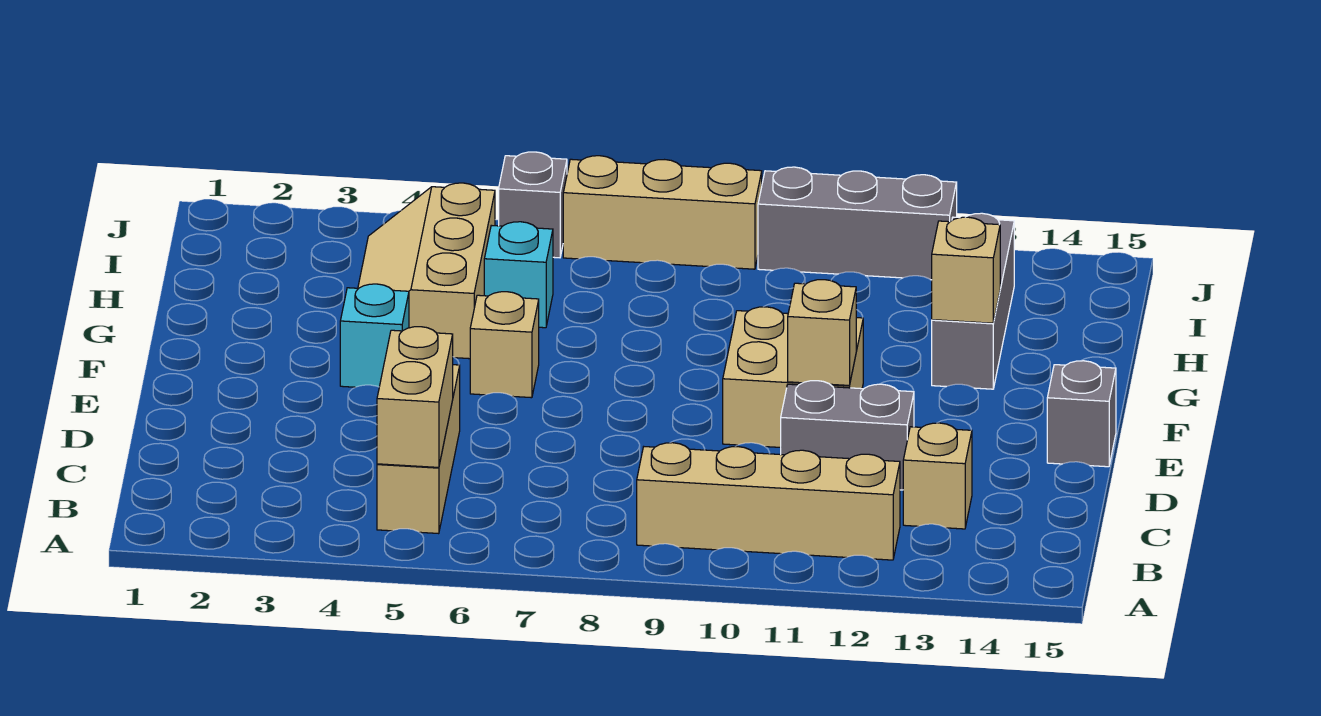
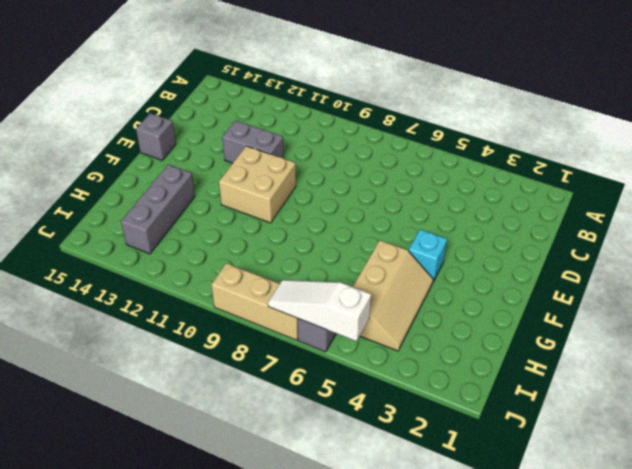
white slope J5:J7 level 2 top 5 -> none
none -> tan brick B5:D5 level 1
none -> tan brick B9:B12 level 1
none -> tan brick C13 level 1

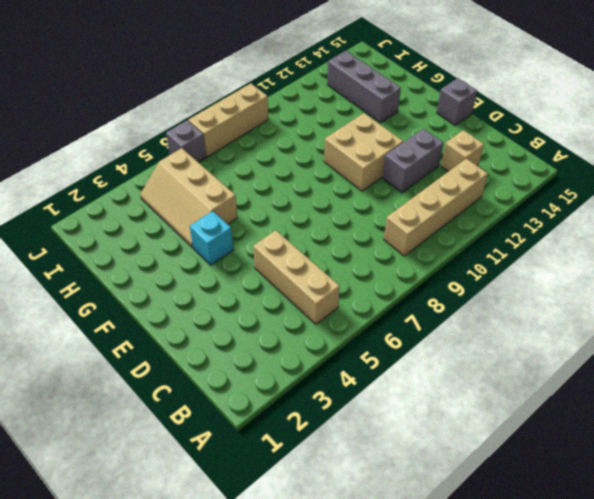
none -> tan brick F6 level 1
none -> cyan brick H6 level 1
none -> grey brick J10:J12 level 1

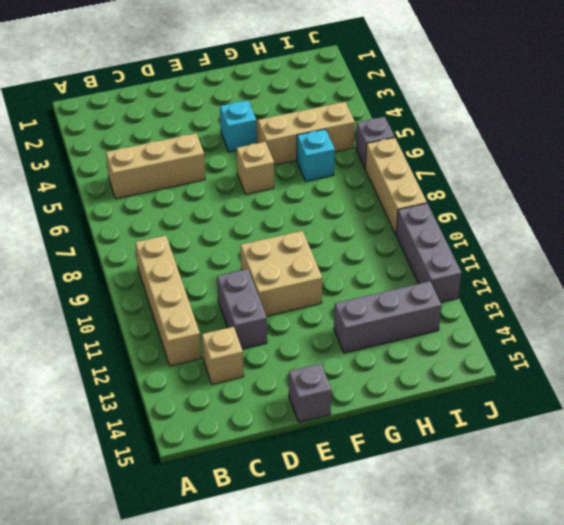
none -> tan brick B5:C5 level 2
none -> tan brick E11 level 2
none -> tan brick G13 level 2

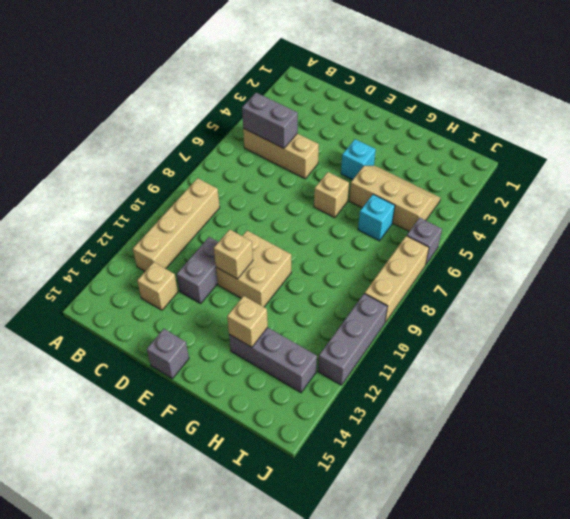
grey brick B5:C5 level 2 -> tan brick B5:C5 level 2

